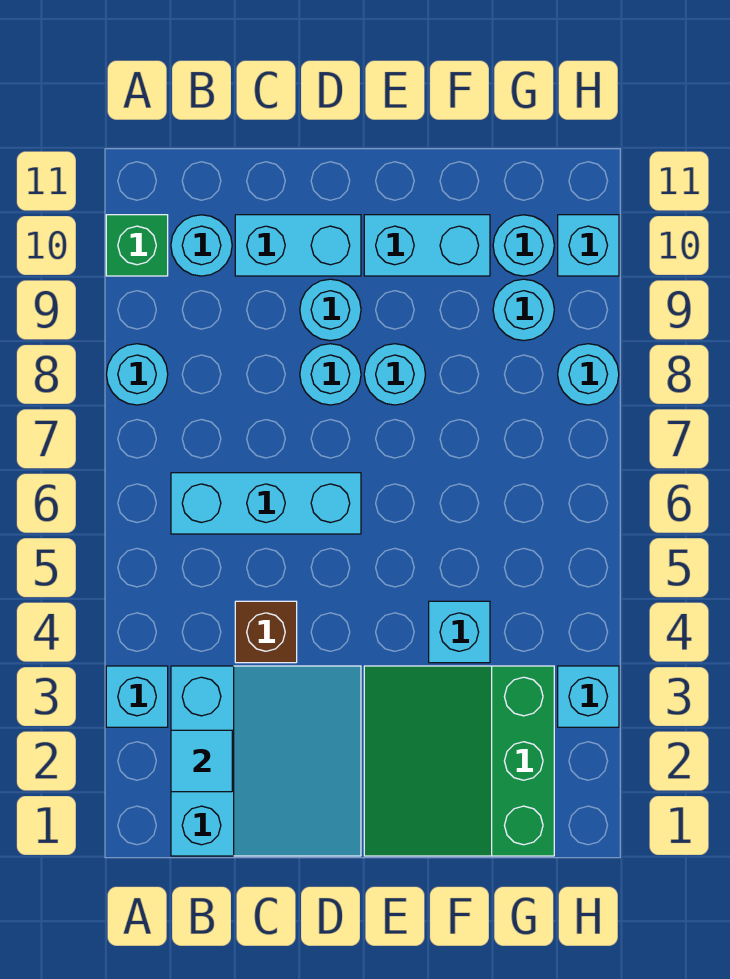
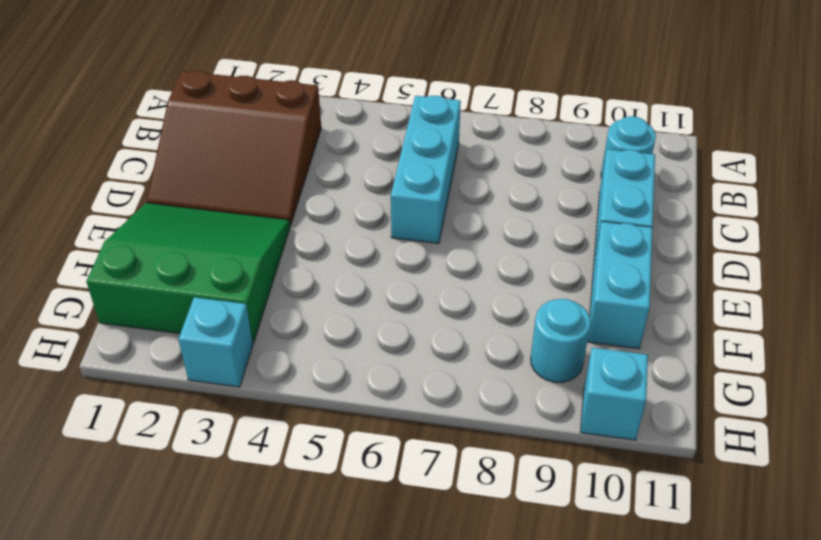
brown slope B1:D3 level 1 top B -> cyan slope B1:D3 level 1 top B
none -> cyan brick A3 level 1
none -> cyan round brick A8 level 1
none -> green brick A10 level 1

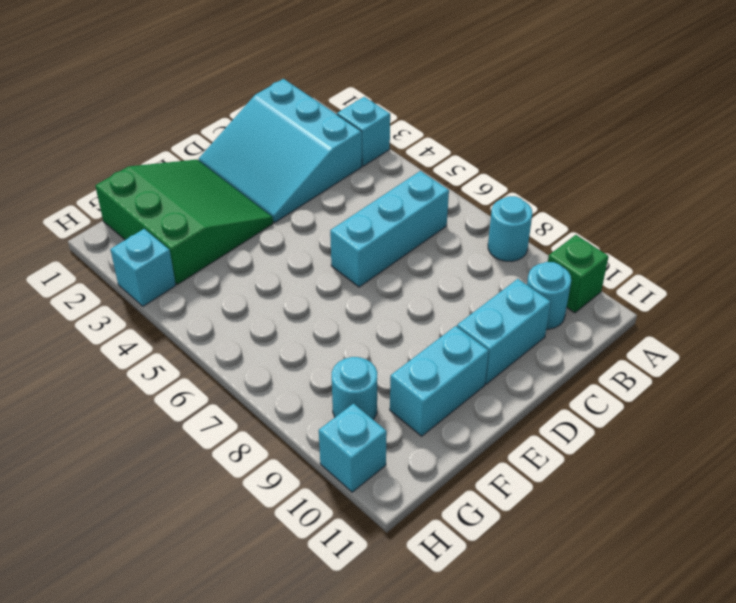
none -> brown brick C4 level 1
none -> cyan round brick D8 level 1
none -> cyan round brick D9 level 1

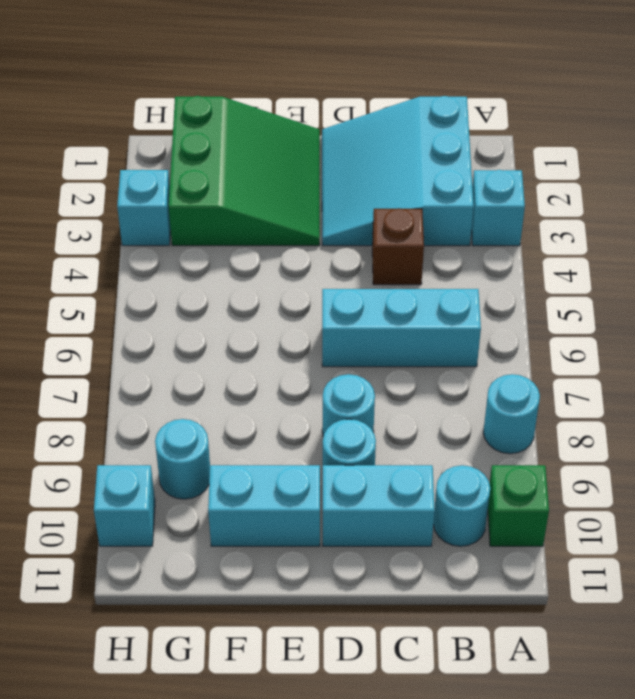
none -> cyan round brick E8 level 1
none -> cyan brick F4 level 1
none -> cyan round brick G10 level 1

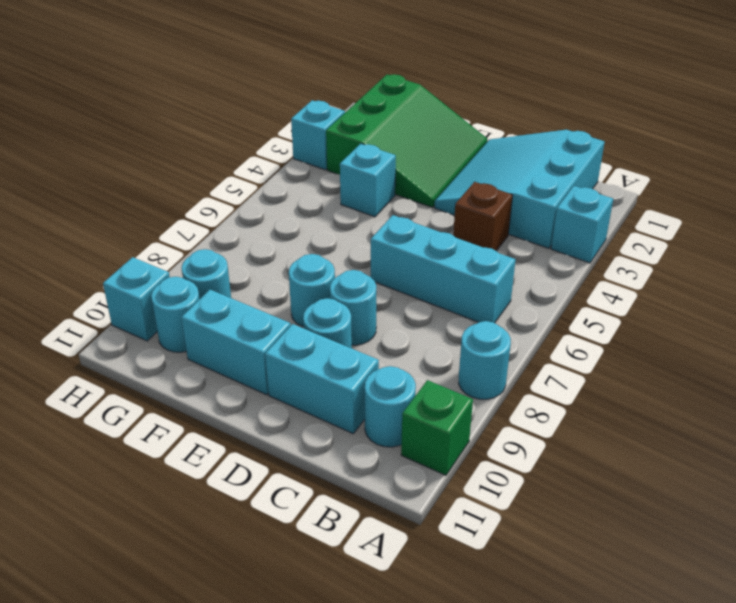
none -> cyan round brick H8 level 1
none -> cyan tile B2 level 2

